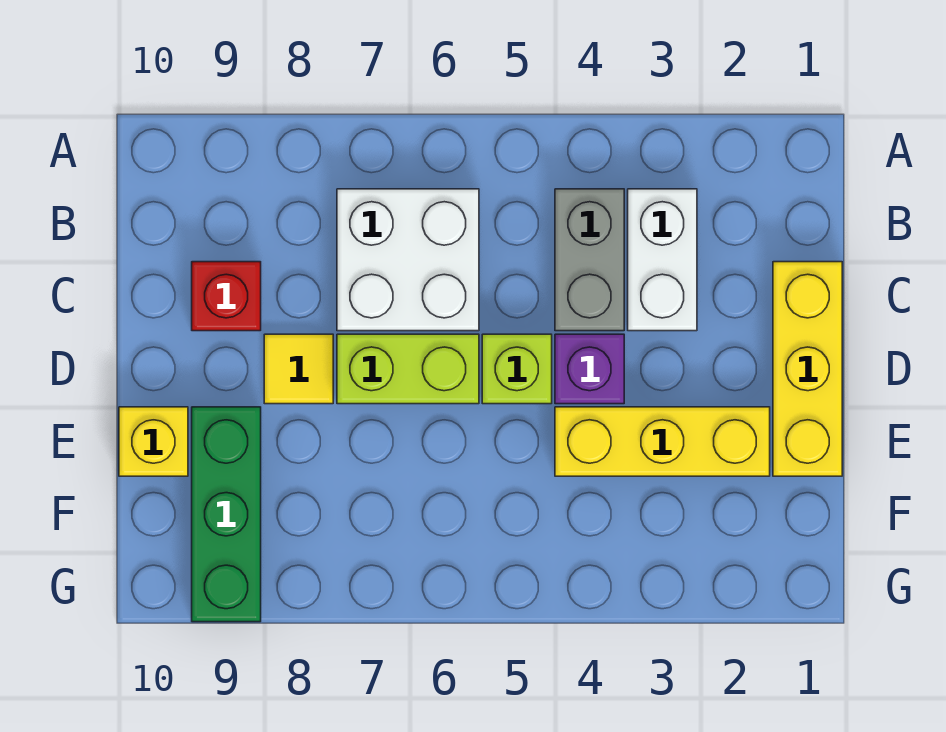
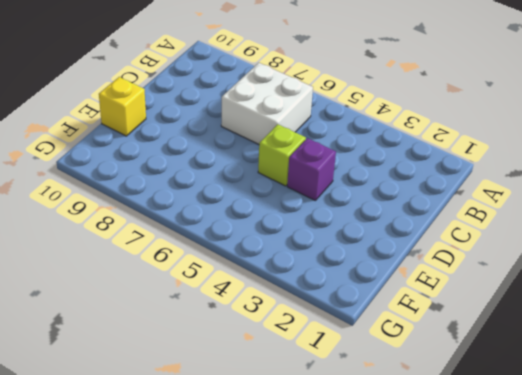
none -> white brick B3:C3 level 1
none -> grey brick B4:C4 level 1
none -> yellow brick C1:E1 level 1

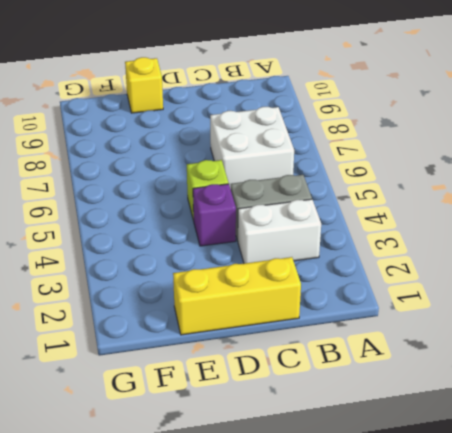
none -> red brick C9 level 1
none -> lime brick D6:D7 level 1
none -> yellow tile D8 level 1

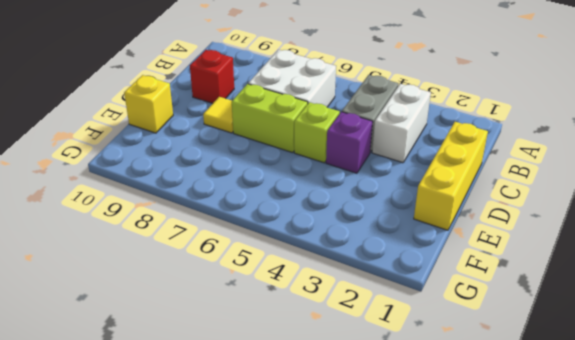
none -> yellow brick E2:E4 level 1
none -> green brick E9:G9 level 1

